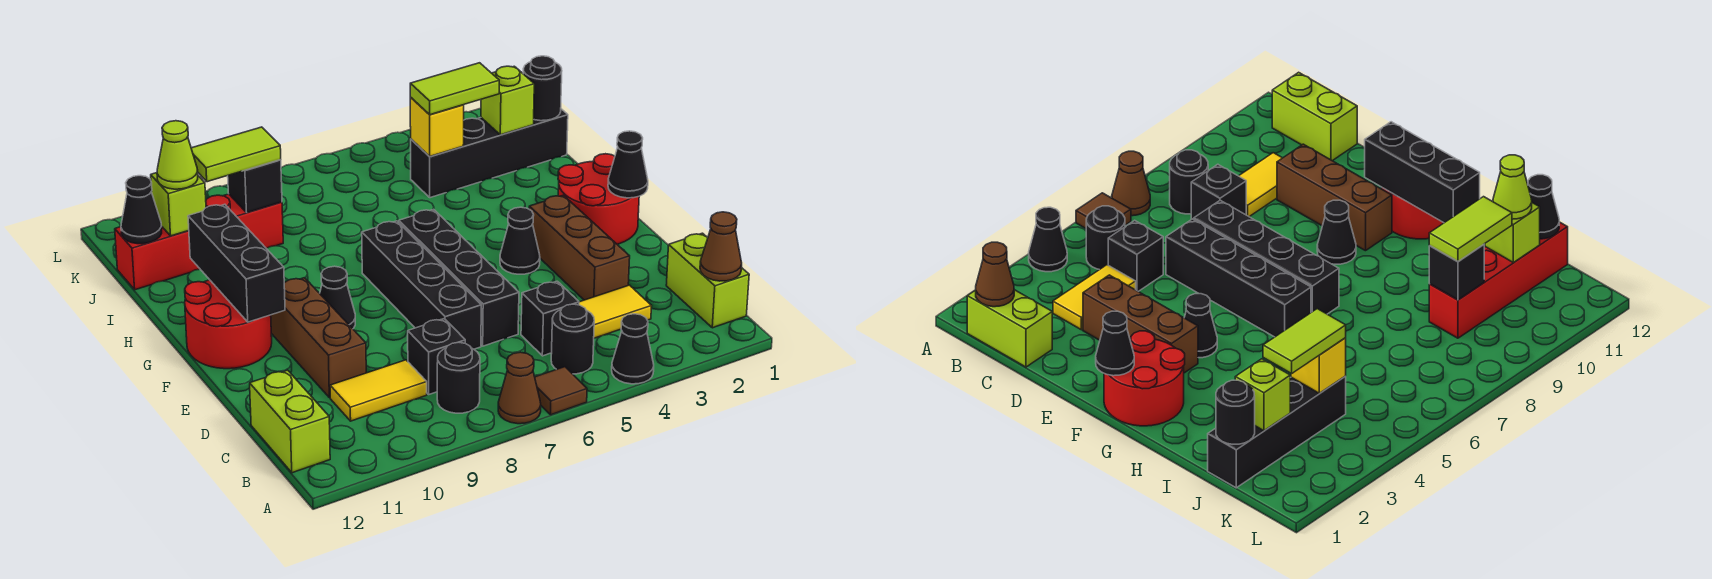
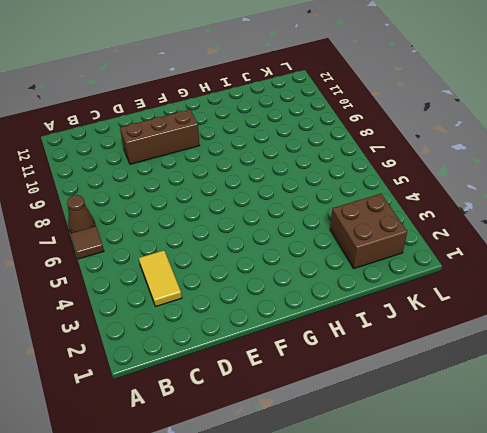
brown brick J2:K3 level 1 -> black brick J1:J4 level 1
none -> black cone A4 level 1
none -> lime brick B1:C1 level 1
none -> black round brick B5 level 1
none -> black round brick B8 level 1

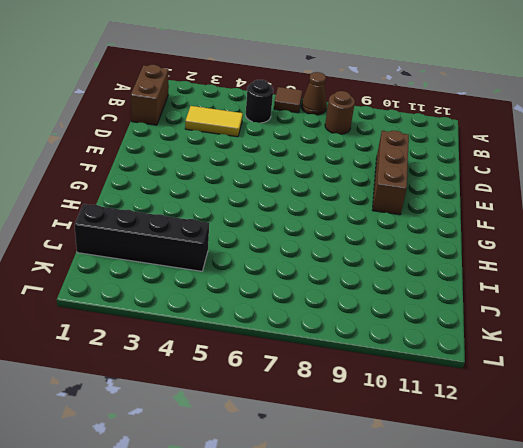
brown brick B1:C1 level 1 -> lime brick B1:C1 level 1
brown round brick B8 level 1 -> black round brick B8 level 1
none -> black cone A4 level 1
none -> lime brick B12:C12 level 1
none -> black brick C5 level 1
none -> black brick C8 level 1

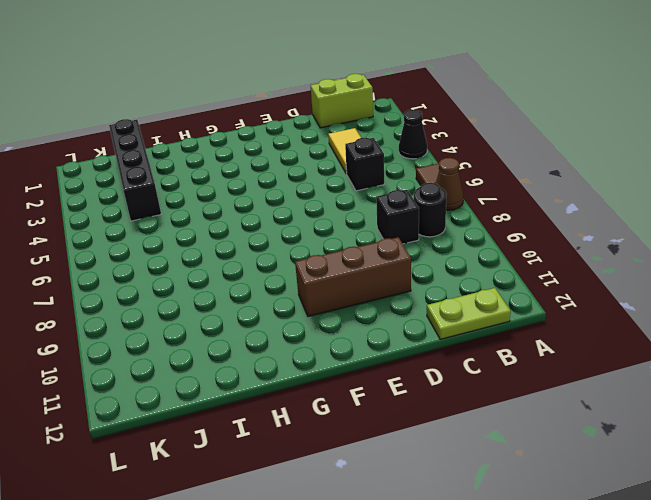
lime plate B12:C12 level 1 -> lime brick B12:C12 level 1
none -> black round brick B5 level 1
none -> yellow tile C9:C10 level 1
none -> brown brick D3:F3 level 1
none -> black brick D6:G6 level 1

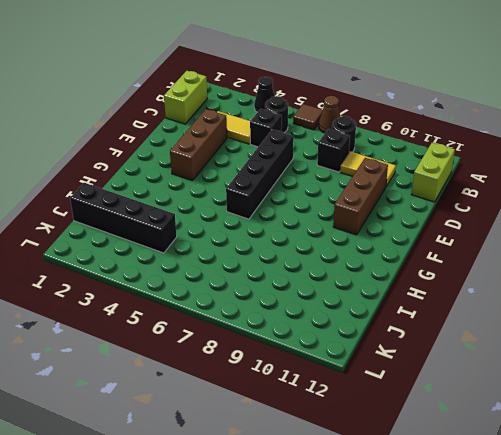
none -> black brick D7:G7 level 1
none -> red round brick F1:G2 level 1
none -> black cone F4 level 1
none -> black cone F9 level 1

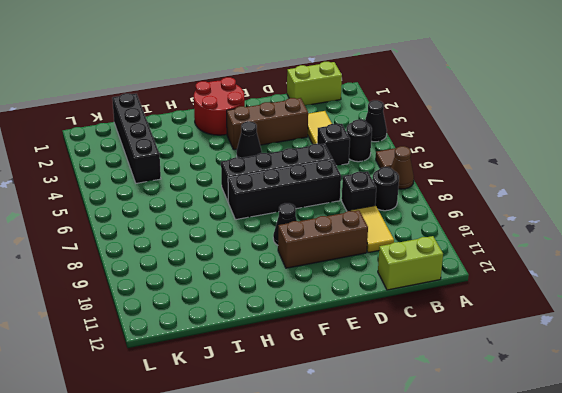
none -> red round brick F11:G12 level 1
none -> red brick J9:J12 level 1
none -> brown cone B1 level 2
none -> black cone F1 level 2

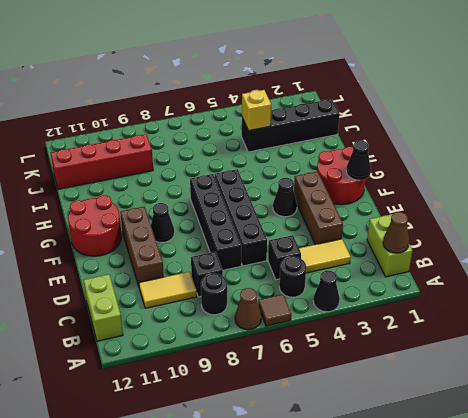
none -> black brick F11:H11 level 2
none -> black round brick J1 level 2
none -> lime brick J2 level 2
none -> black brick J9 level 2

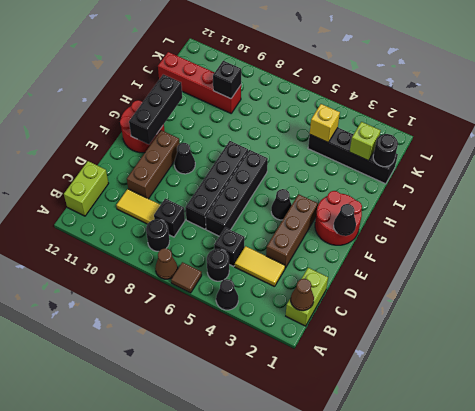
none -> lime brick J11 level 2
none -> black cone J12 level 2
none -> lime tile J3:J4 level 3
none -> lime tile J9:J10 level 3

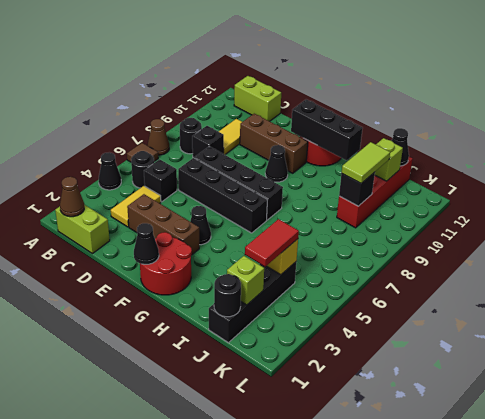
red tile J3:J4 level 3 -> lime tile J3:J4 level 3
none -> lime cone J11 level 3

